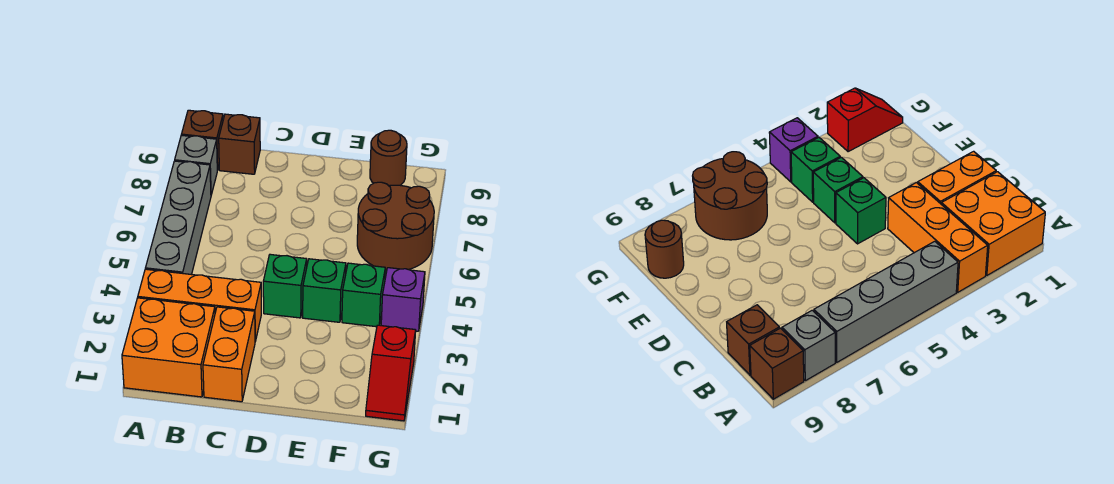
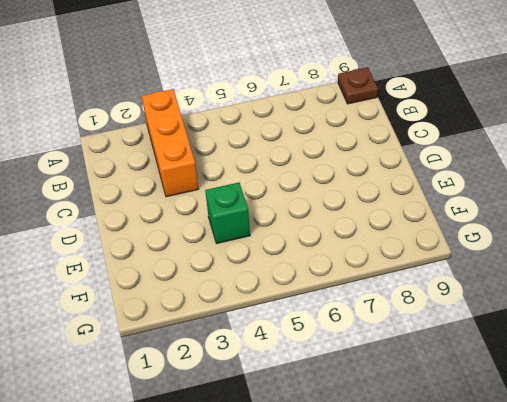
brown plate A9 level 1 -> brown brick A9 level 1
none -> orange brick A1:B2 level 1
none -> grey brick A4:A7 level 1
none -> grey brick A8 level 1

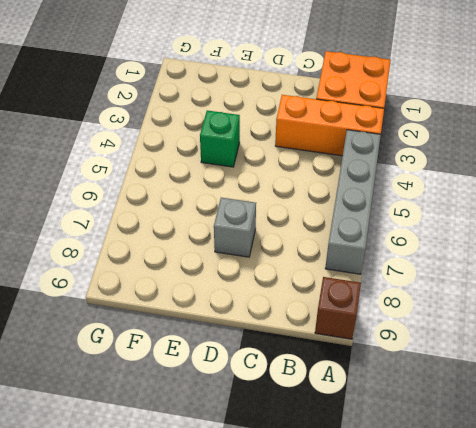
grey brick D7 level 1 -> grey brick A8 level 1
none -> brown brick B9 level 1
none -> orange brick C1:C2 level 1
none -> green brick D4 level 1

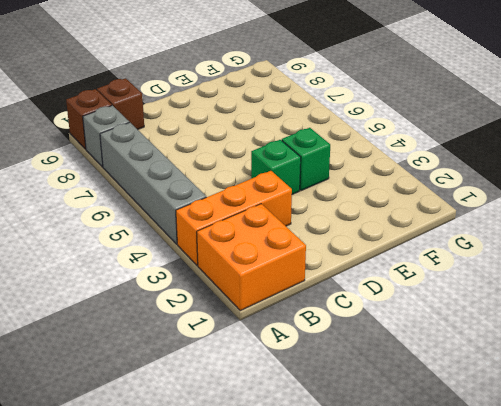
none -> orange brick C1:C2 level 1
none -> green brick F4 level 1
none -> brown round brick F6:G7 level 1

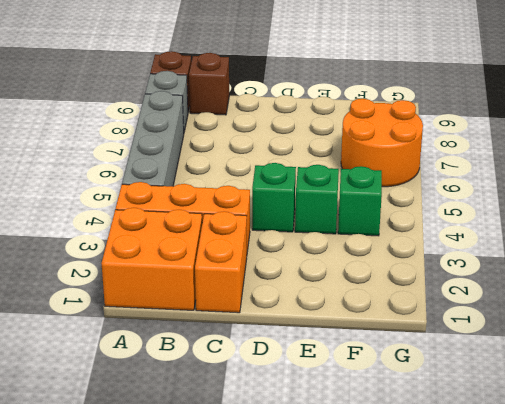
orange round brick F6:G7 level 1 -> brown round brick F6:G7 level 1
none -> brown round brick F9 level 1
none -> red slope G1:G2 level 1 top 2
none -> purple brick G4 level 1

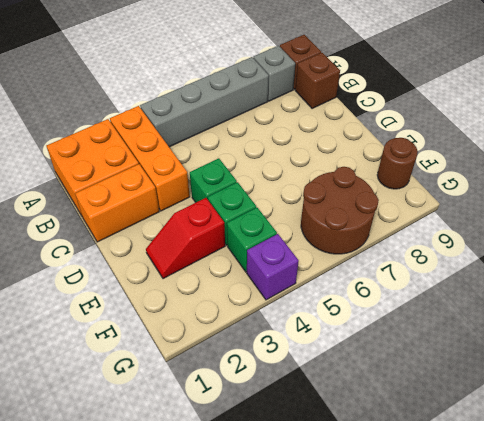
red slope E2:E3 level 1 top 3 -> red slope G1:G2 level 1 top 2

